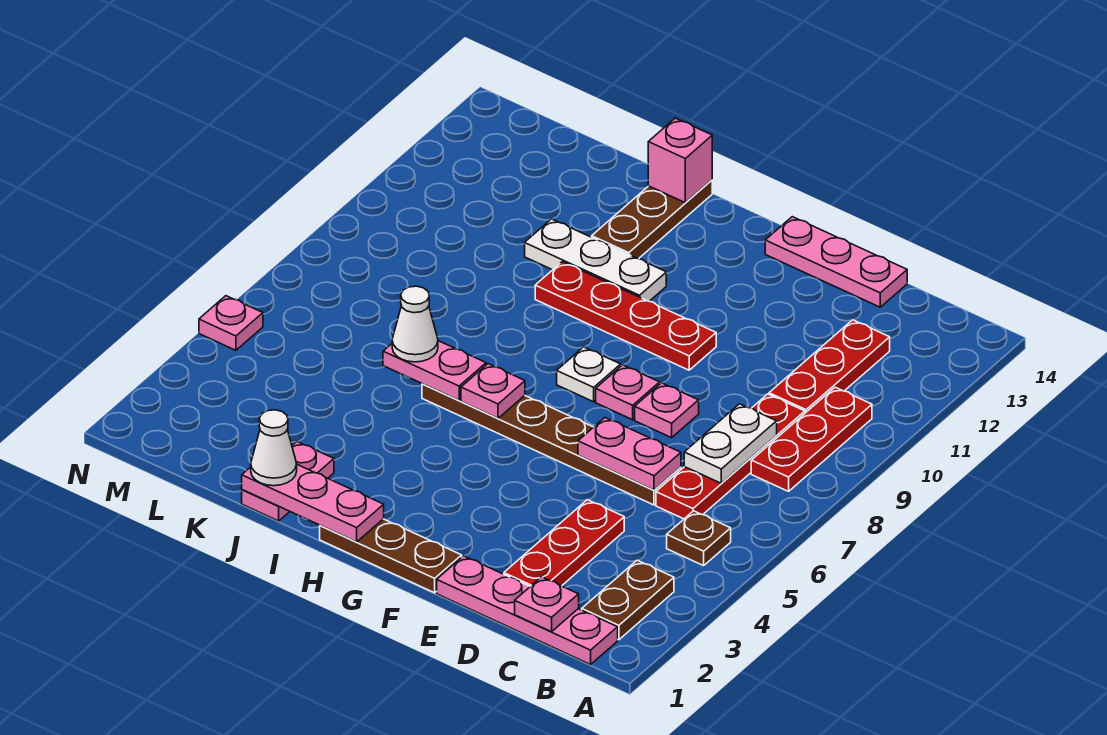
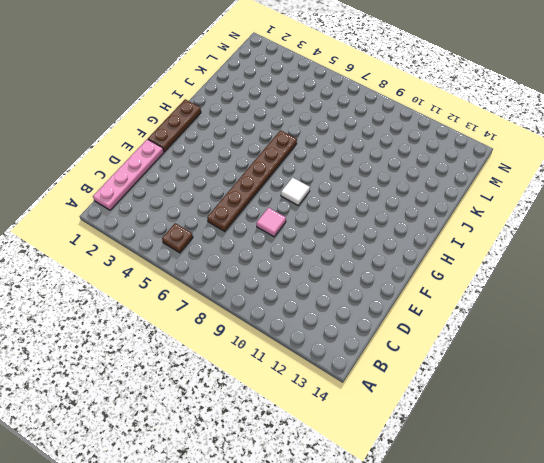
pink tile E8 level 1 -> pink plate E8 level 1
white tile G8 level 1 -> white plate G8 level 1
none -> brown plate B2:B3 level 1
none -> red plate B8:B10 level 1
none -> red plate C6:C9 level 1

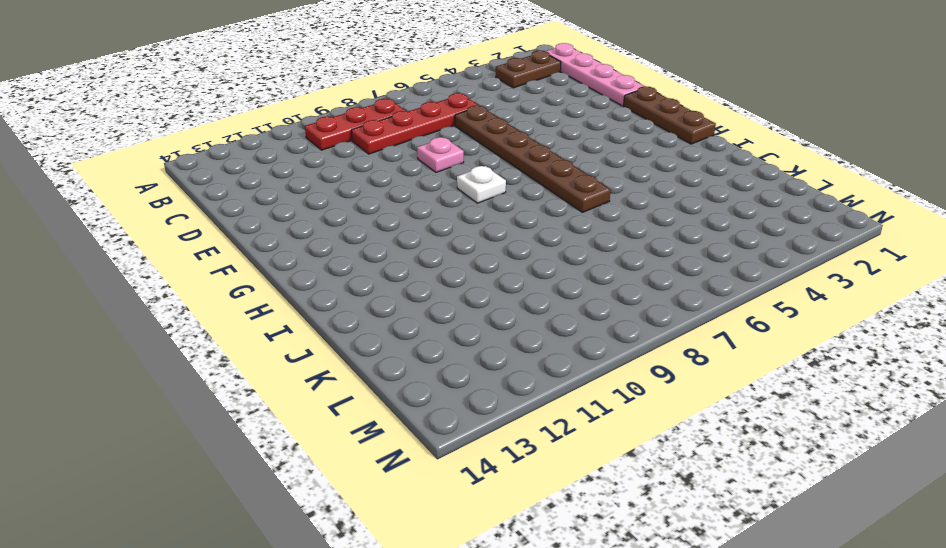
none -> brown plate B5 level 1
none -> red plate C10:C12 level 1
none -> red plate D2:D4 level 1

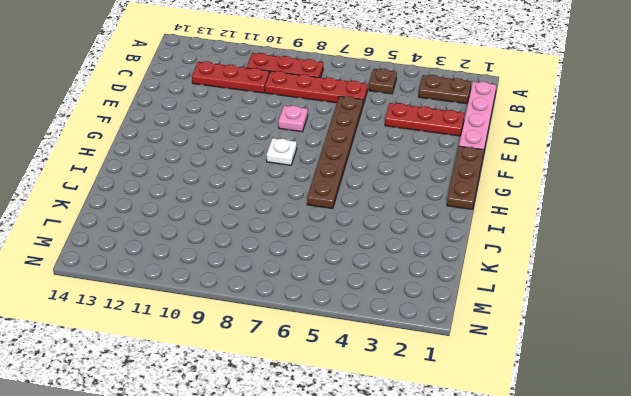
none -> pink plate D14:F14 level 1
none -> pink plate F8 level 1
none -> red plate F10:I10 level 1

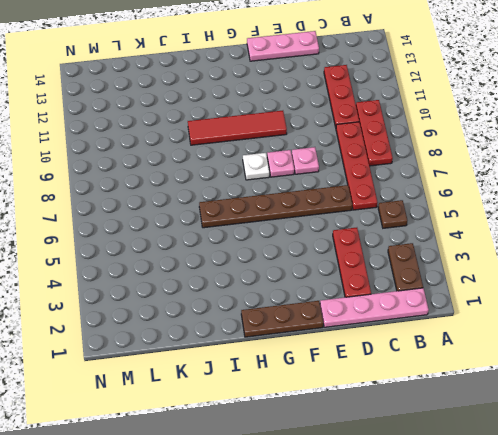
red tile F10:I10 level 1 -> red plate F10:I10 level 1
none -> white plate H11:J11 level 1
none -> brown plate I12:I14 level 1
none -> pink plate J1:J2 level 1

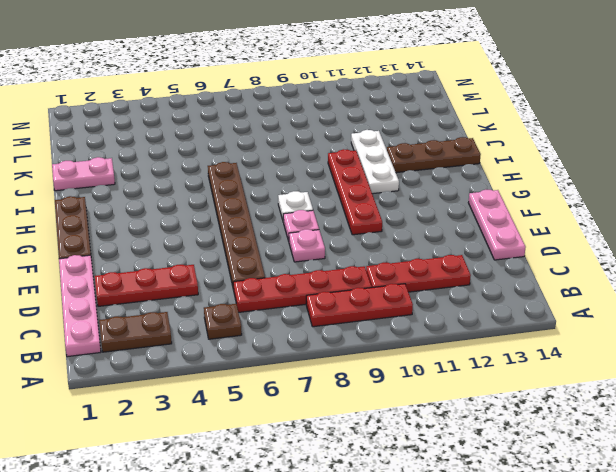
none -> pink plate N5 level 1
none -> pink plate C1 level 2
none -> white plate C7:C8 level 2

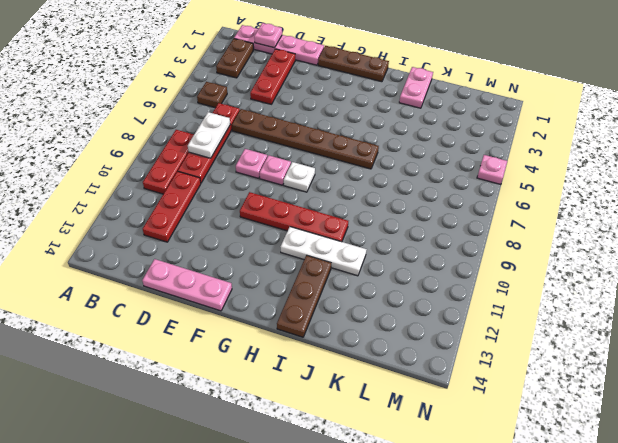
none -> pink plate D6:E6 level 2
none -> pink plate H1:J1 level 2
none -> pink plate H6 level 2

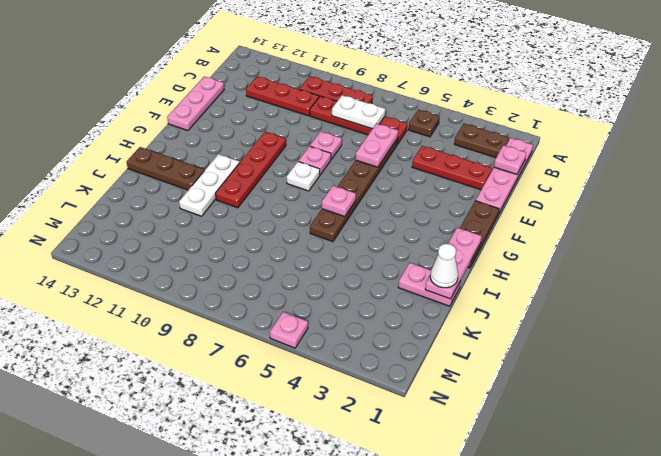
none -> pink plate I6:J6 level 2
none -> pink brick I14 level 2
none -> white cone J6 level 3

